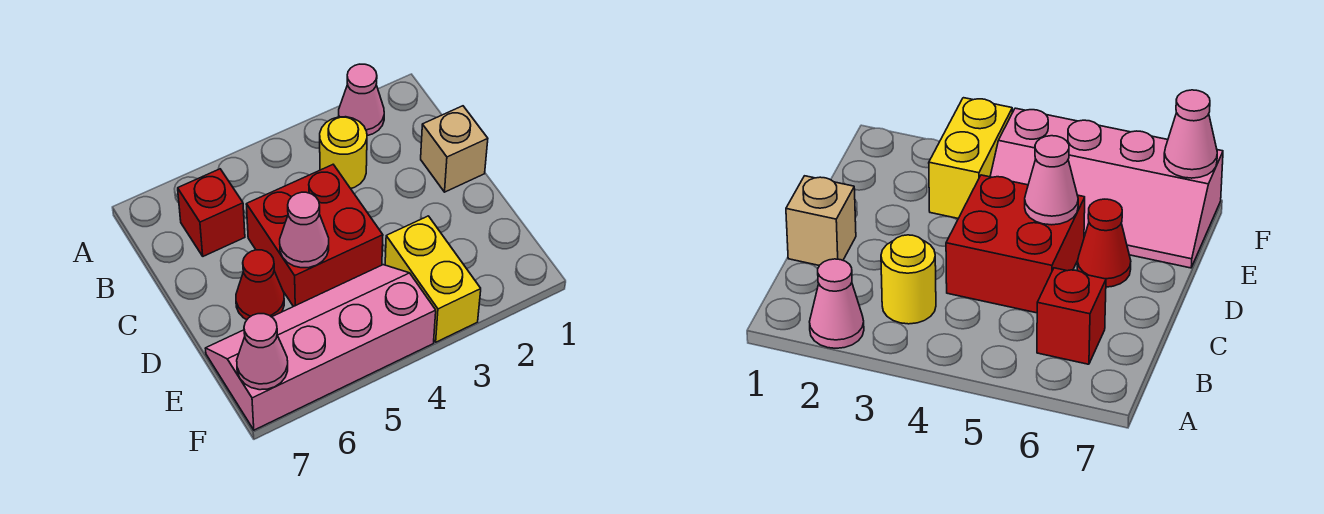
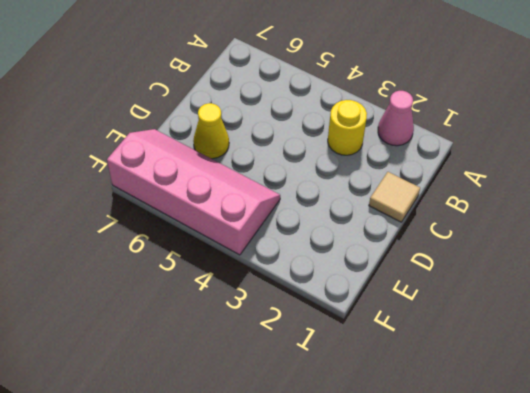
tan tile C1 level 1 -> tan brick C1 level 1
yellow cone D6 level 1 -> red cone D6 level 1
none -> red brick B6 level 1
none -> red brick C4:D5 level 1

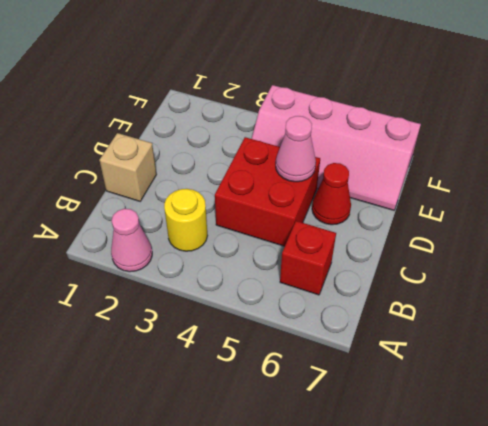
none -> yellow brick E3:F3 level 1
none -> pink cone F7 level 2

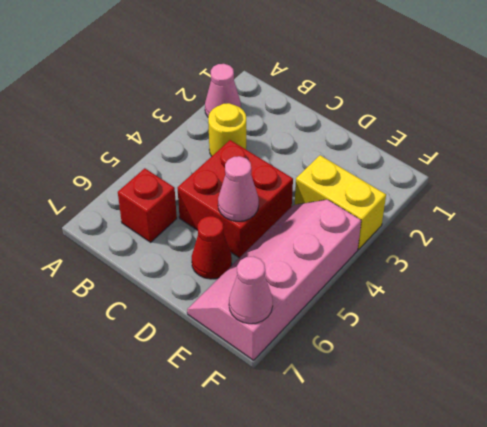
none -> tan brick C1 level 1

